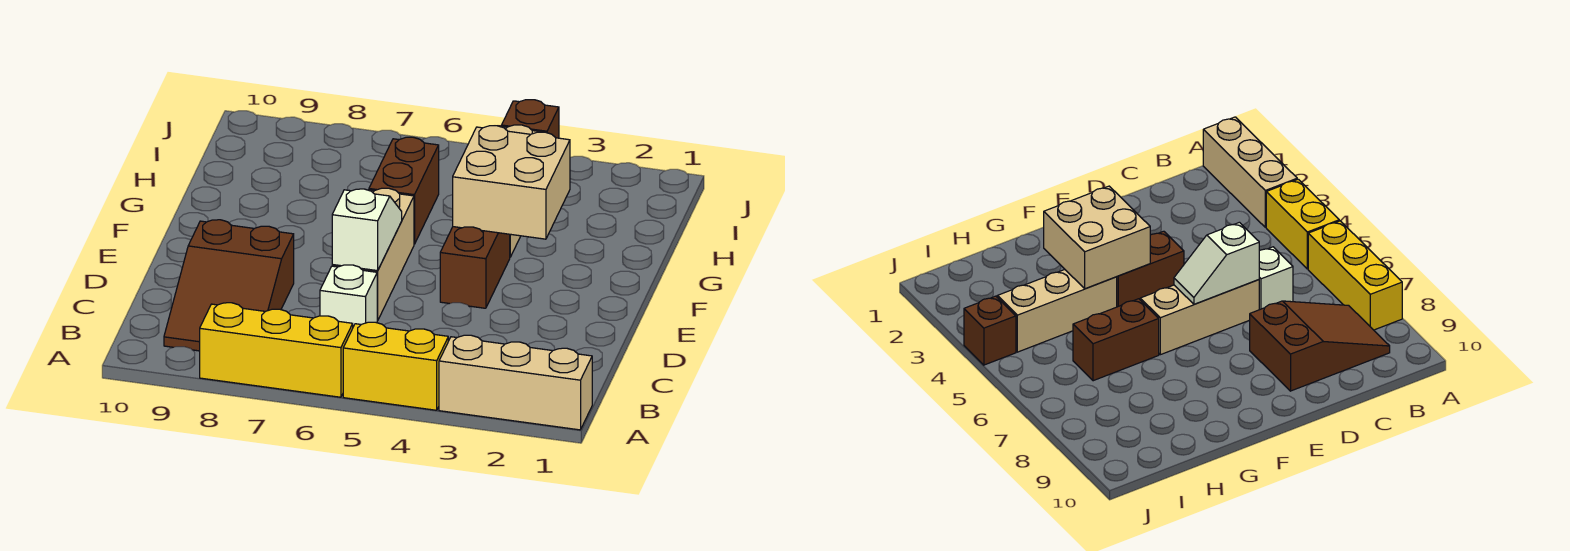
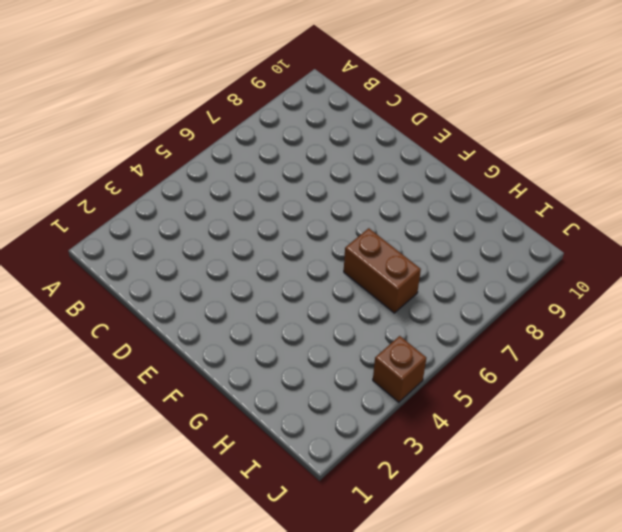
none -> tan brick A1:A3 level 1
none -> yellow brick A4:A5 level 1
none -> yellow brick A6:A8 level 1

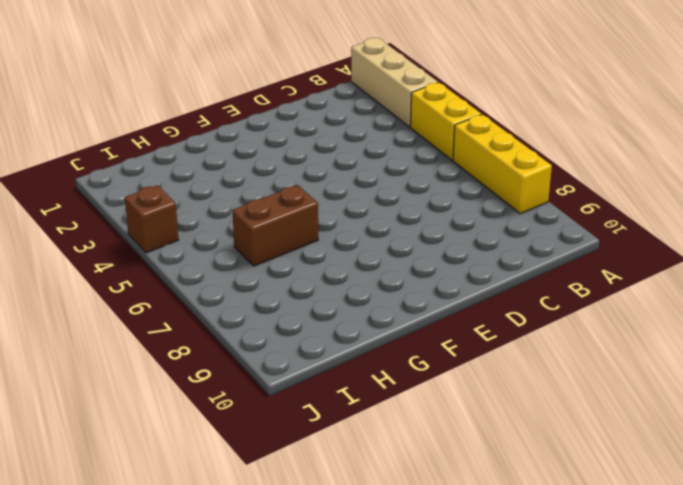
none -> brown slope B8:D9 level 1 top D
none -> white brick C6 level 1
none -> tan brick D6:F6 level 1

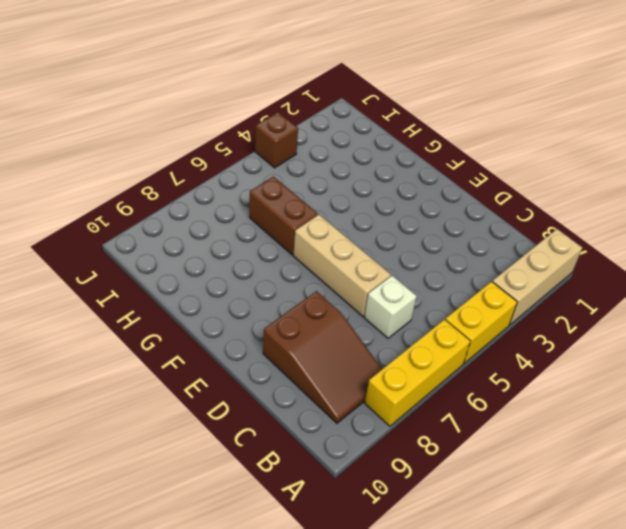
none -> brown brick E4:F4 level 1
none -> tan brick G4:I4 level 1
none -> white slope D6:E6 level 2 top D

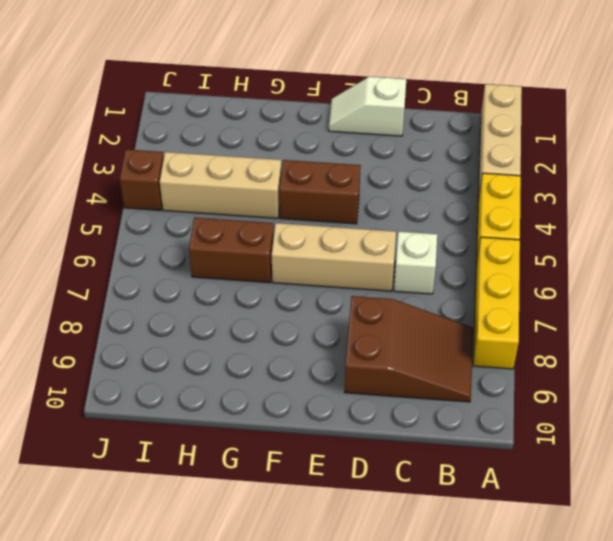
white slope D1:E1 level 1 top D -> white slope D6:E6 level 2 top D
none -> tan brick F3:G4 level 2

